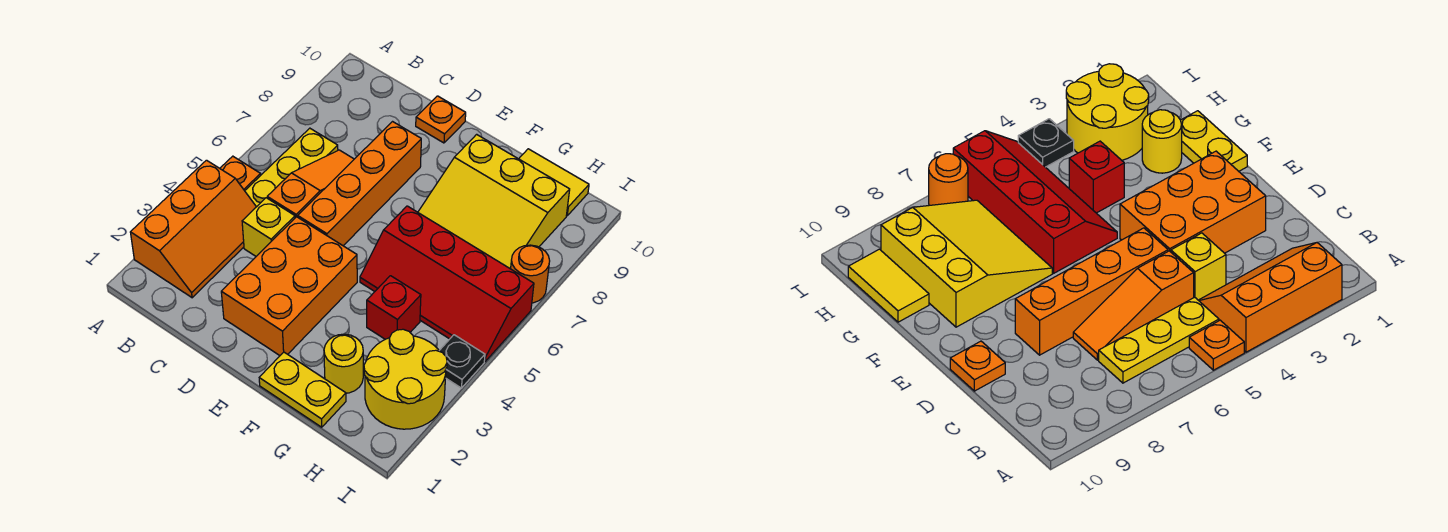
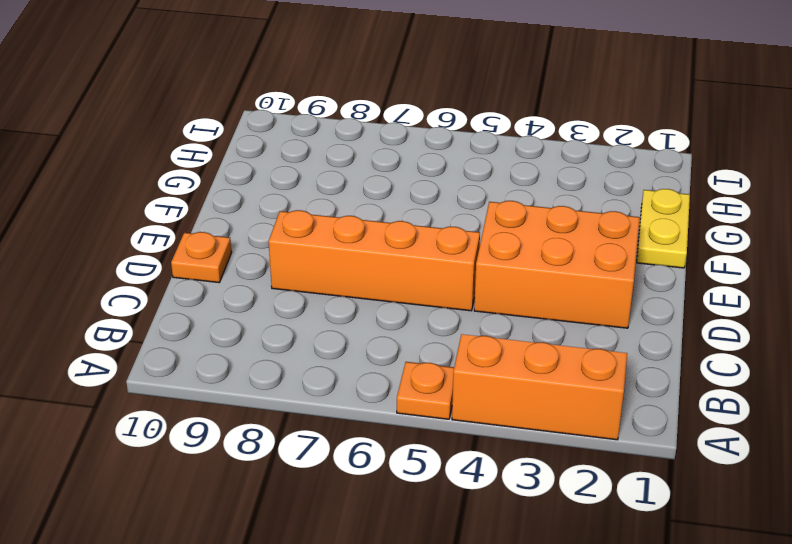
none -> yellow plate B5:B7 level 1
none -> yellow brick C4 level 1
none -> orange slope C5:C7 level 1 top 5

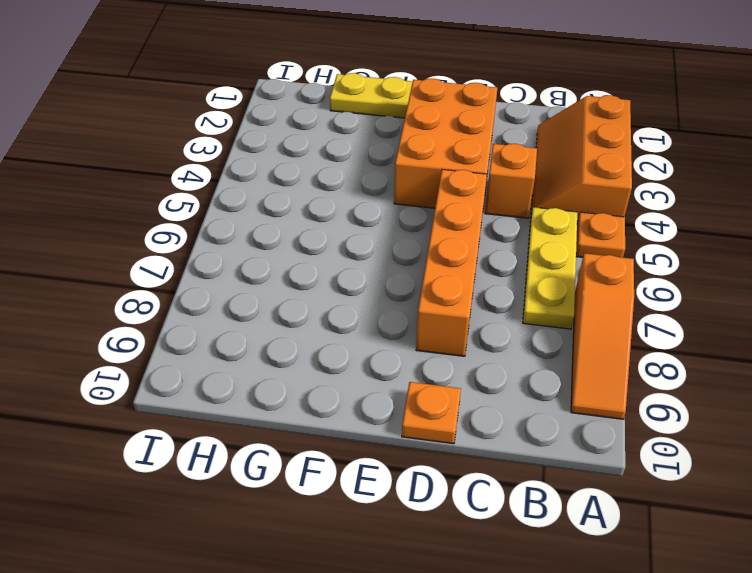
orange slope A7:A9 level 1 top 7 -> orange slope C5:C7 level 1 top 5
orange brick C4 level 1 -> yellow brick C4 level 1
none -> red slope F5:I6 level 1 top 6
none -> yellow slope F7:H9 level 1 top 9
none -> yellow round brick G2 level 1

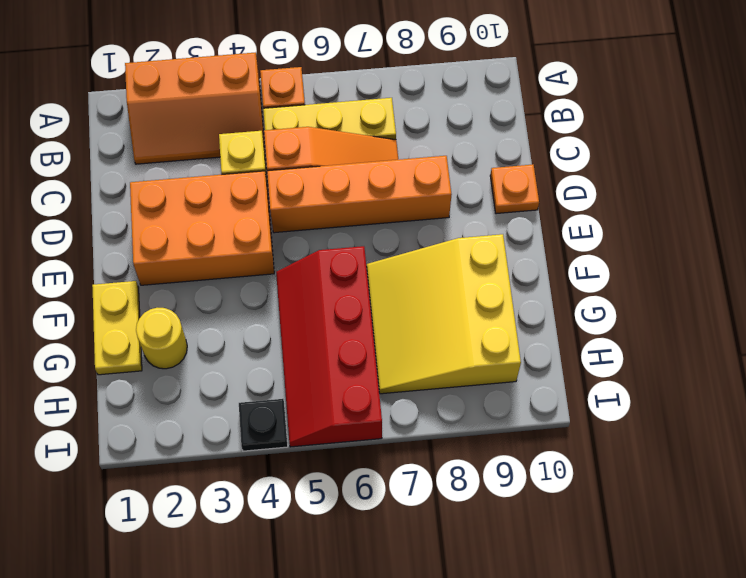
none -> red brick G4 level 1
none -> yellow tile G10:H10 level 1
none -> yellow round brick H2:I3 level 1

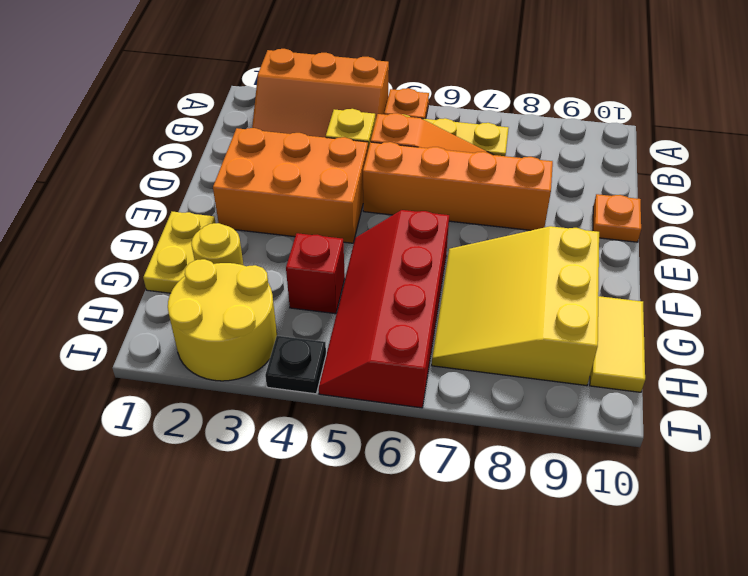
none -> orange round brick I7 level 1

